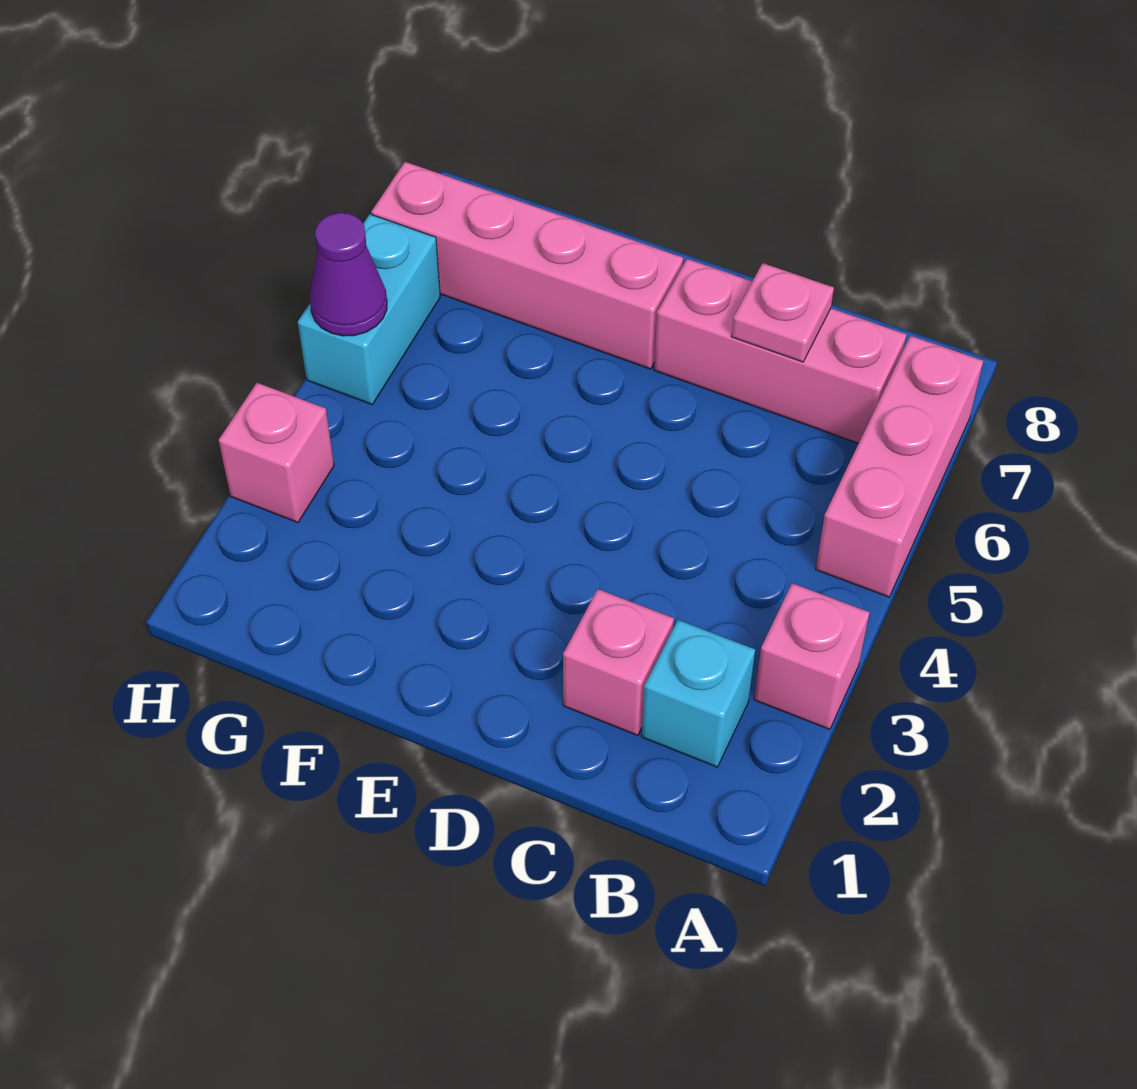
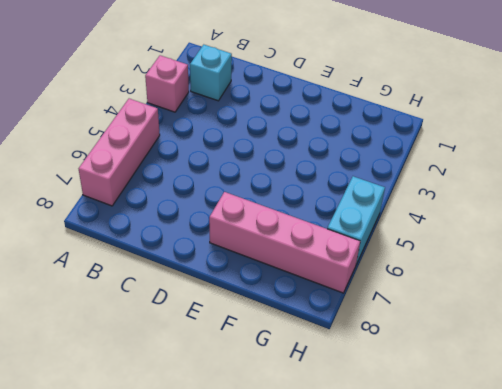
none -> pink brick B7:D7 level 1
none -> pink brick C2 level 1

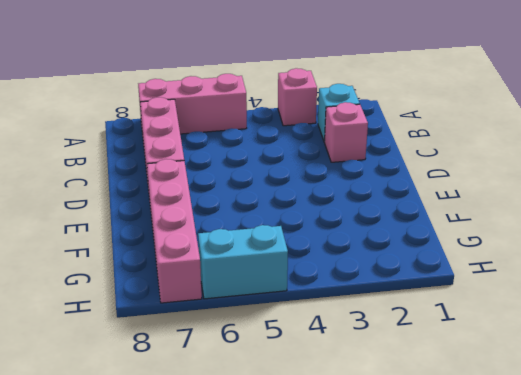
none -> pink brick H3 level 1
none -> pink plate C7 level 2

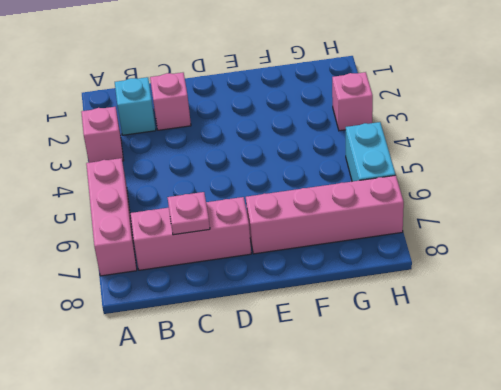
none -> purple cone H5 level 2

